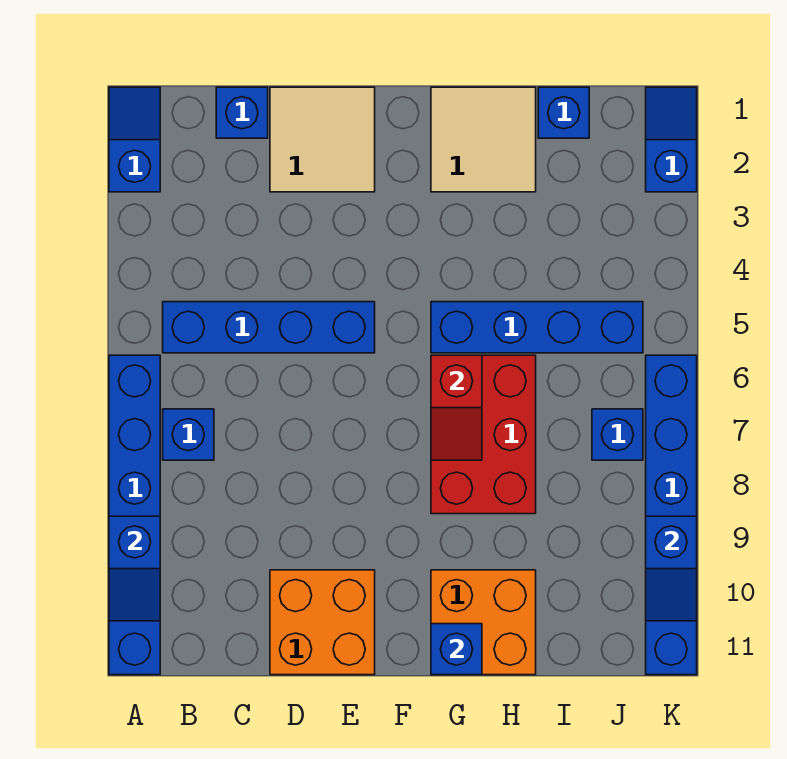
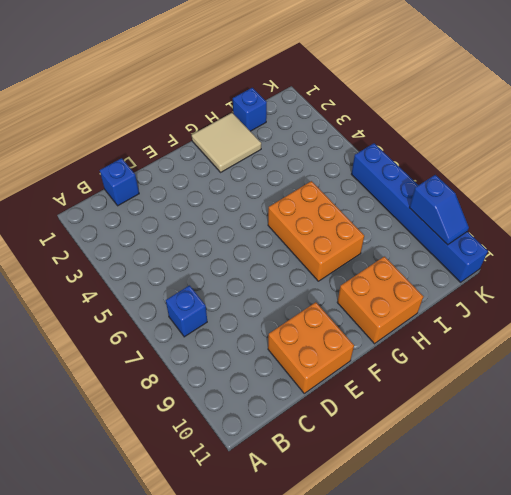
orange brick G6:H8 level 1 -> red brick G6:H8 level 1
none -> blue slope A1:A2 level 1 top 2
none -> blue brick A6:A11 level 1
none -> blue brick B5:E5 level 1

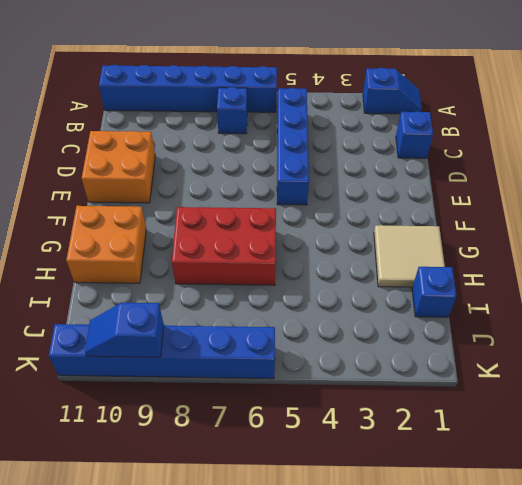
none -> tan tile D1:E2 level 1
none -> blue brick G5:J5 level 1
none -> blue brick J7 level 1

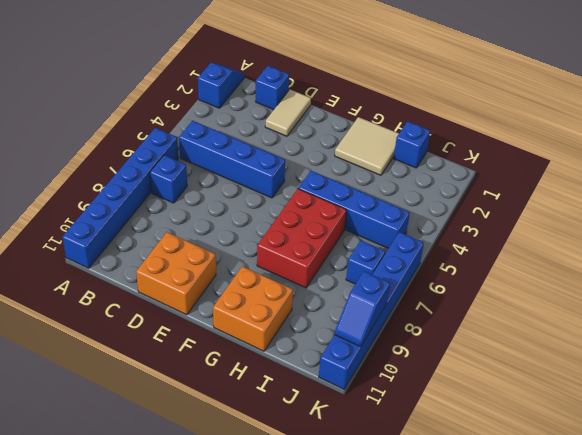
tan tile D1:D2 level 1 -> tan tile D1:E2 level 1
none -> blue slope K1:K2 level 1 top 2
none -> blue slope A9:A10 level 2 top 9
none -> red slope G6:G7 level 2 top 6

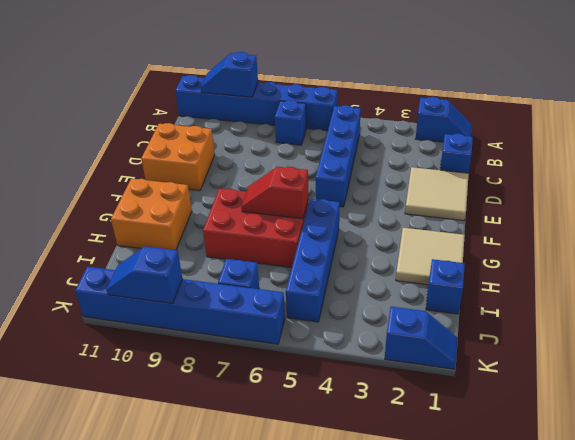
none -> blue brick G11 level 2

